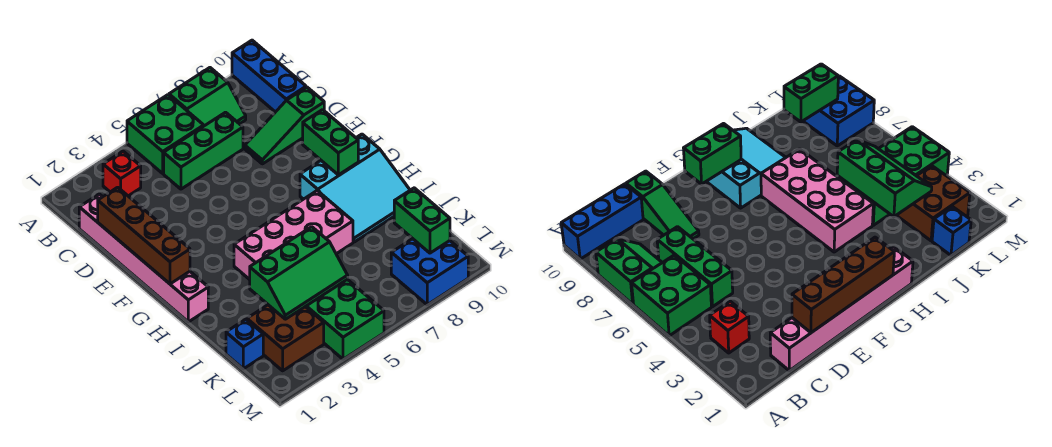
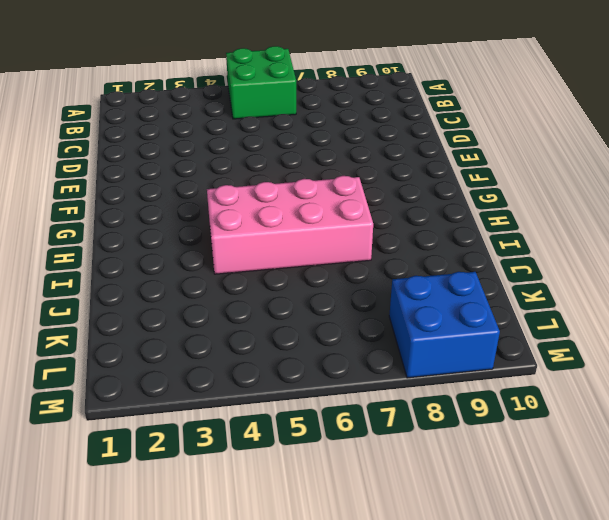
none -> green slope A7:B8 level 1 top A
none -> blue brick A10:C10 level 1
none -> red brick B3 level 1

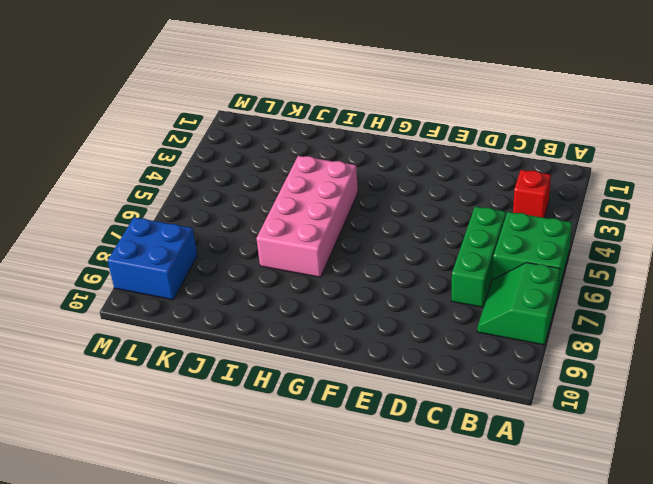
none -> blue brick A10:C10 level 1
none -> pink brick C1:H1 level 1
none -> green slope D8:D10 level 1 top 10

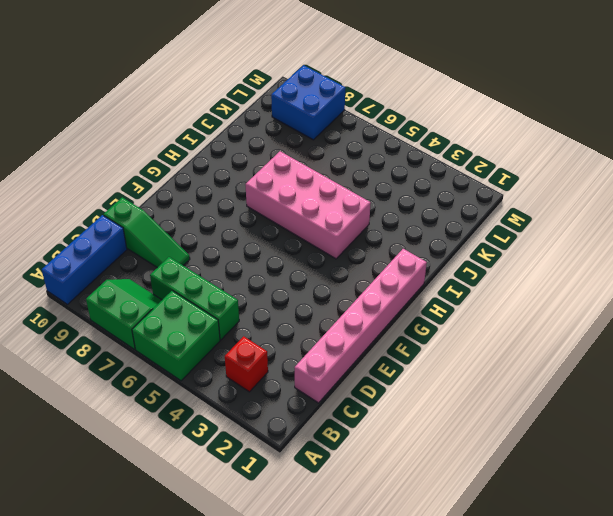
none -> cyan slope G8:I10 level 1 top G
none -> green brick J4:M5 level 1
none -> blue brick K1 level 1

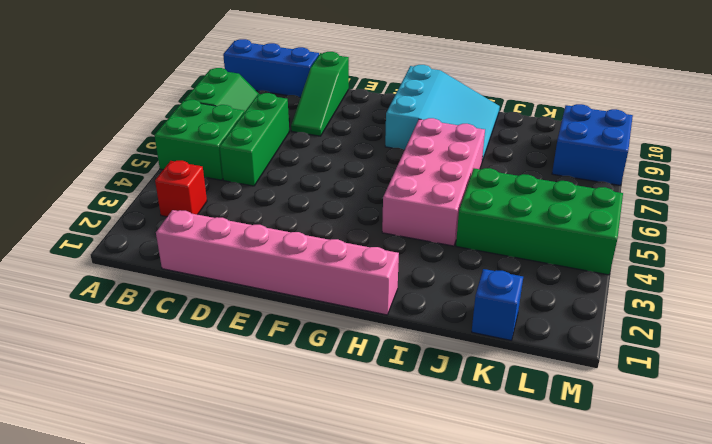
none -> brown brick K2:L3 level 1
none -> brown brick D1:G1 level 2
none -> green brick F9:G9 level 2

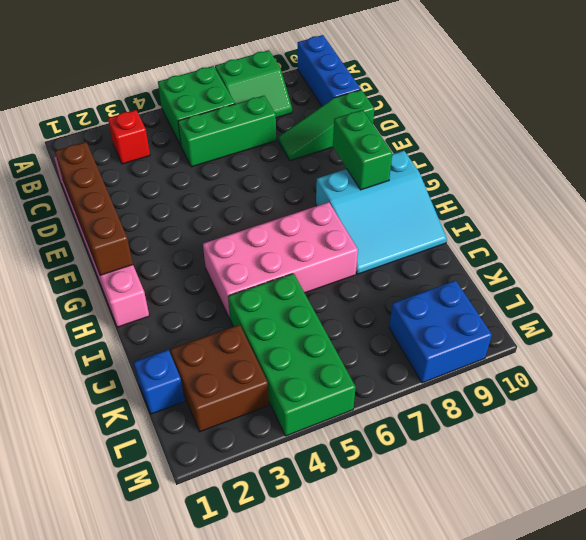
none -> green slope J3:K5 level 2 top J
none -> green brick K9:L9 level 2

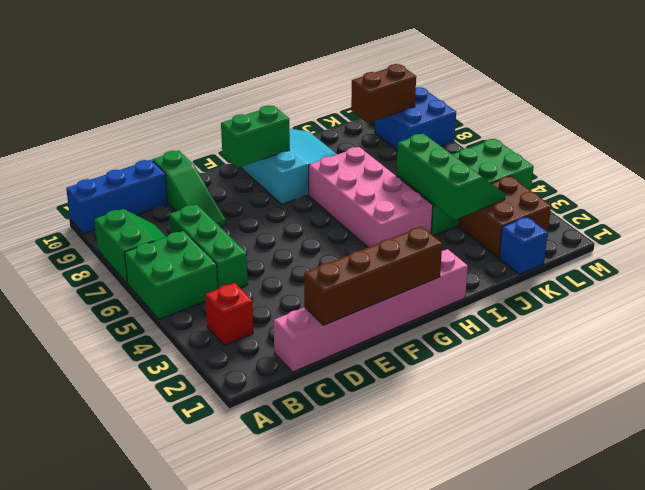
brown brick K9:L9 level 2 -> green brick K9:L9 level 2

